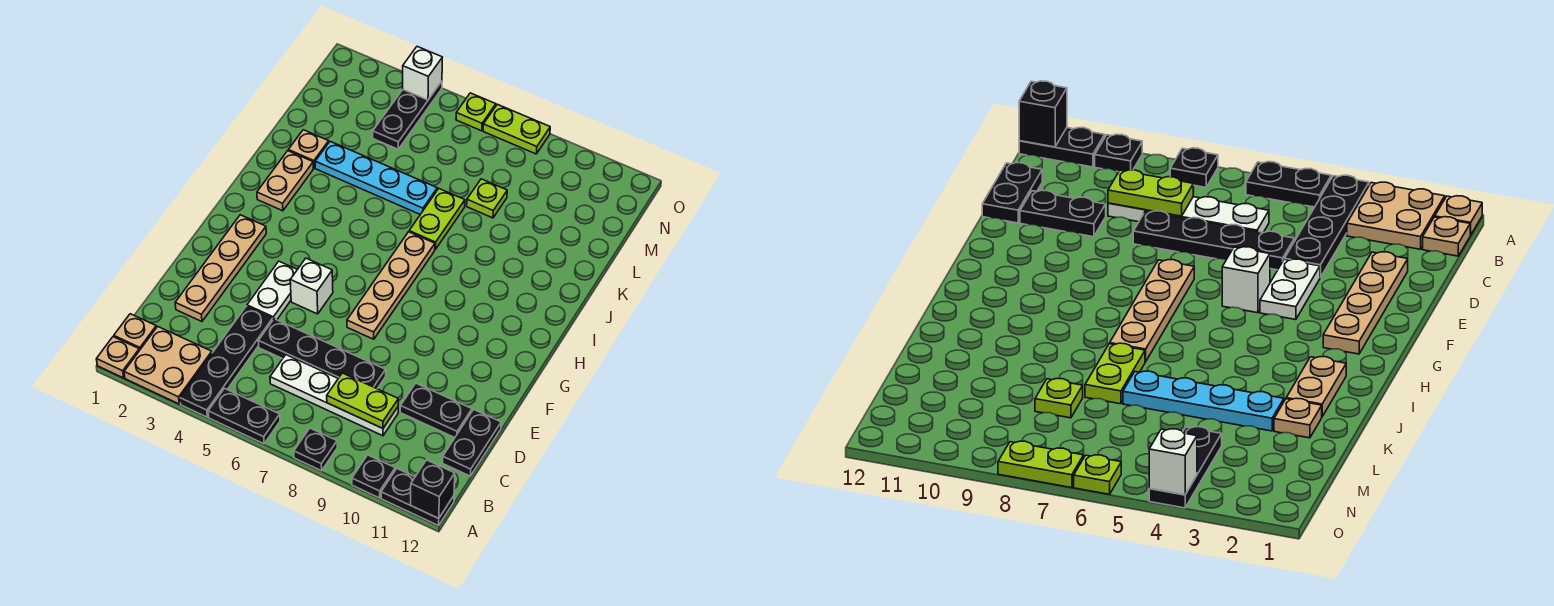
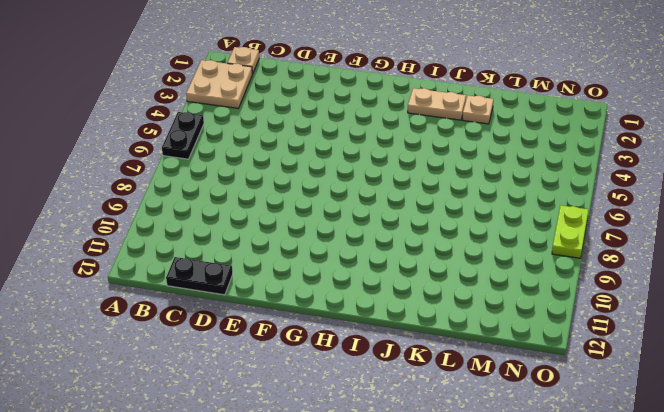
none -> tan plate A1 level 1
none -> black plate A4:D4 level 1
none -> black plate A8 level 1

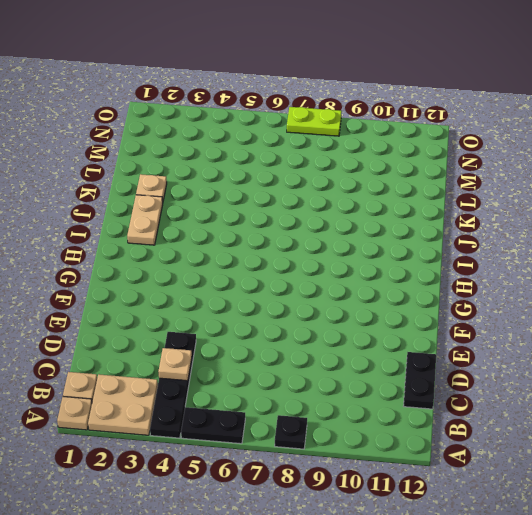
tan plate C4 level 2 -> none
none -> black plate A10 level 1
none -> black plate A11:A12 level 1
none -> white plate C6:C9 level 1

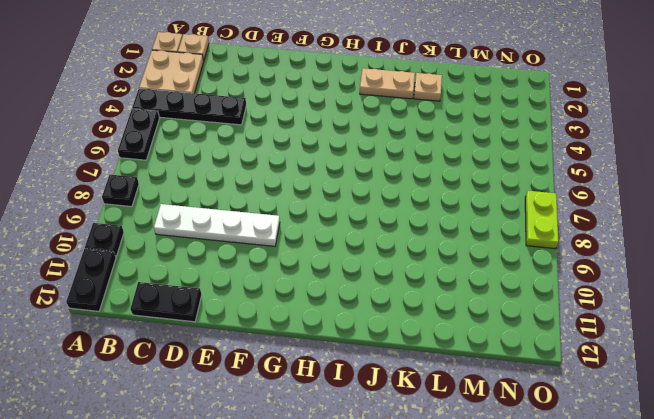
white plate C9:F9 level 1 -> white plate C6:C9 level 1
none -> tan plate D2:G2 level 1
none -> black plate D5:D8 level 1
none -> black plate D10:D11 level 1

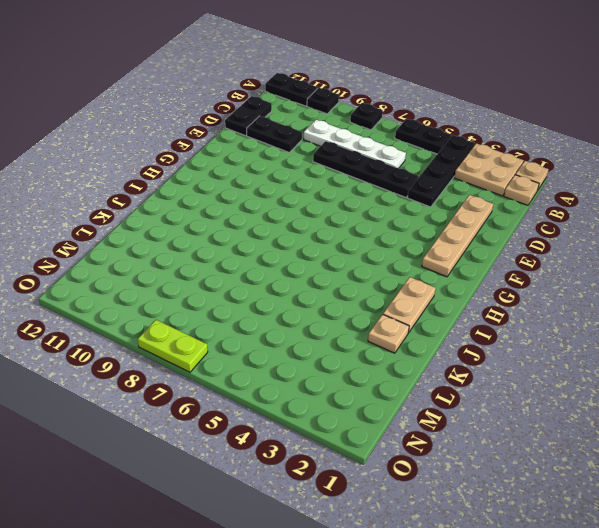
none -> white plate E4:F4 level 1
none -> white brick F5 level 1
none -> tan plate F7:I7 level 1

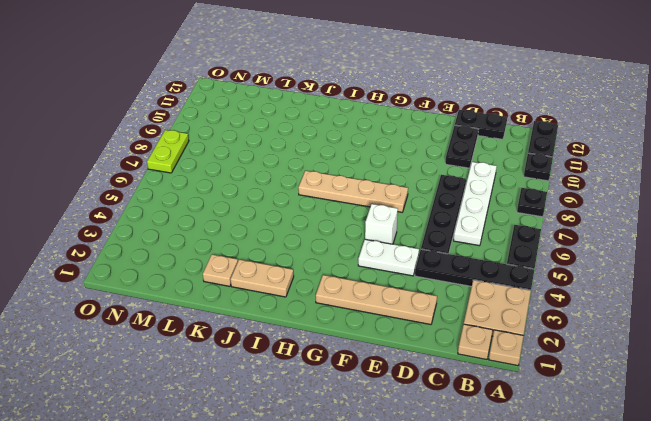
none -> lime plate J7:K7 level 1
none -> cyan plate K3:K6 level 1
none -> lime plate L8 level 1

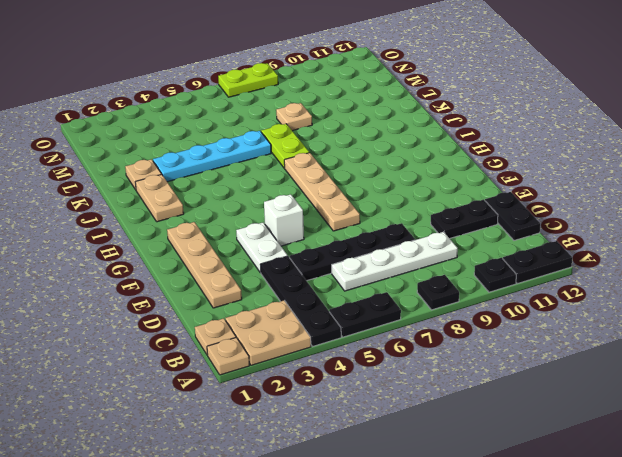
tan plate L8 level 1 -> lime plate L8 level 1
none -> black plate M4:O4 level 1
none -> lime plate O6 level 1
none -> black brick A12 level 2

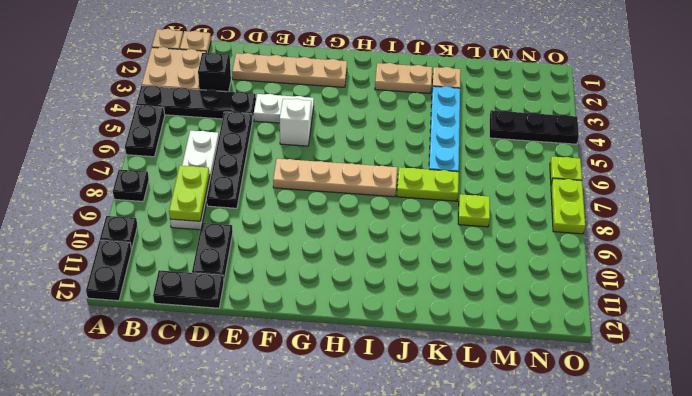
black brick C3 level 1 -> black brick A12 level 2
none -> white brick O4 level 2

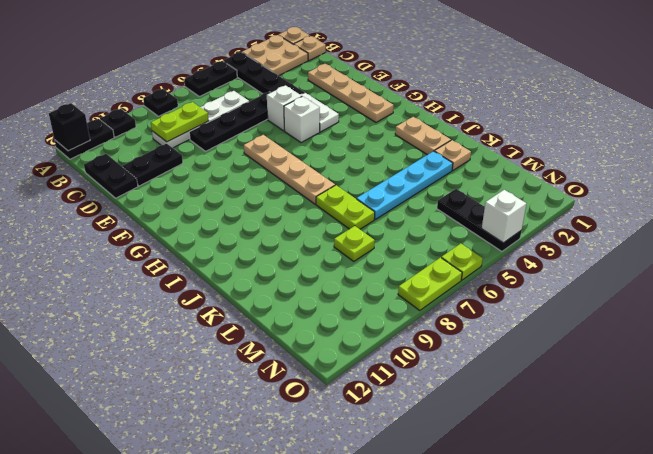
white brick E5 level 1 -> none

